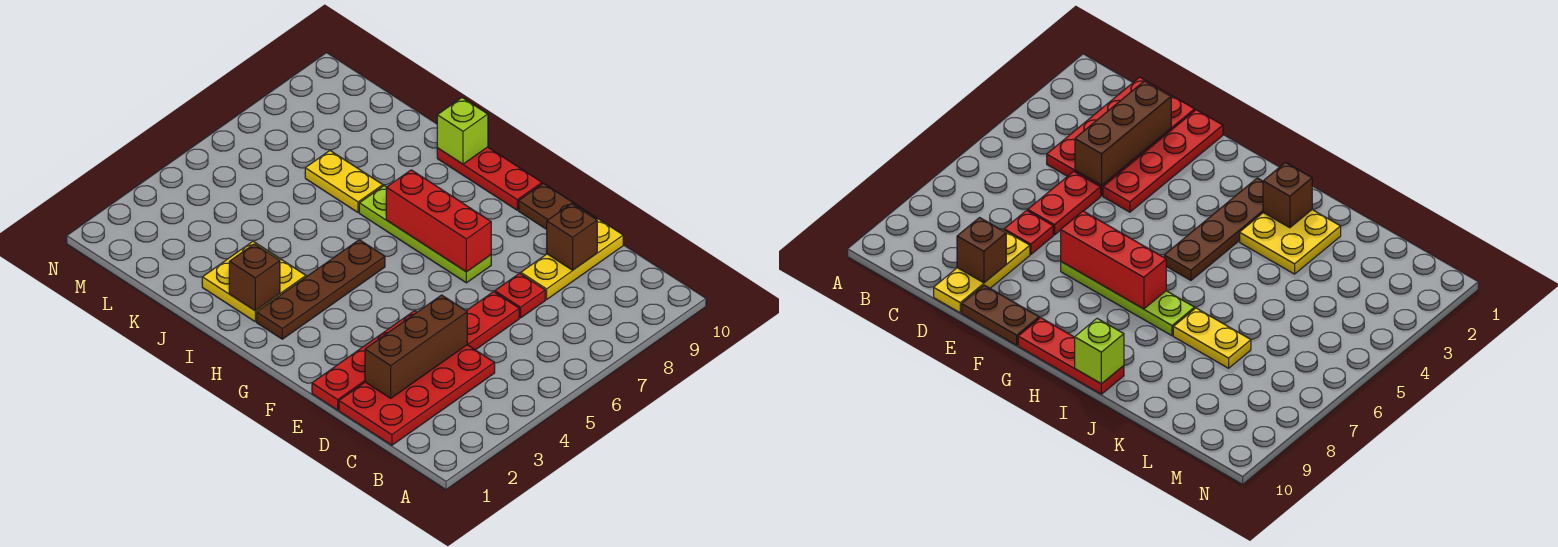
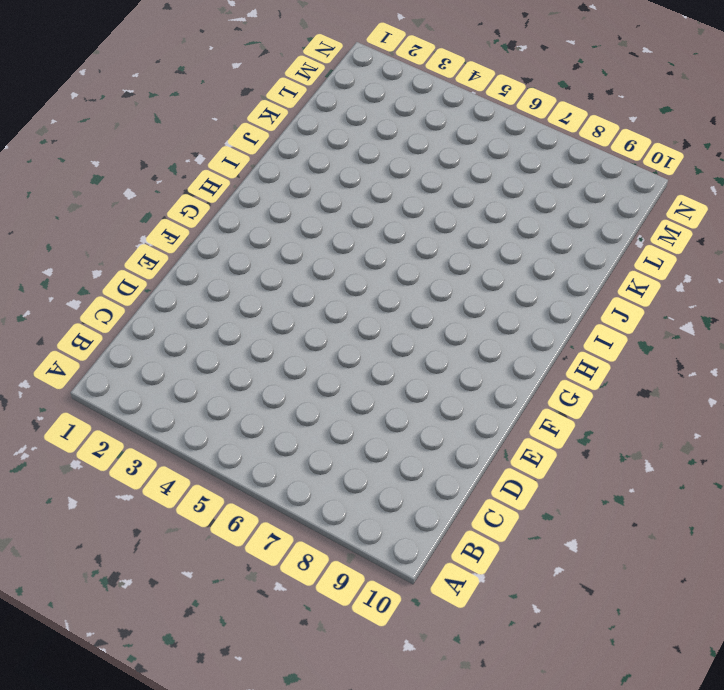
none -> red plate C1:D4 level 1
none -> red plate D5:D6 level 1
none -> red plate D7 level 1

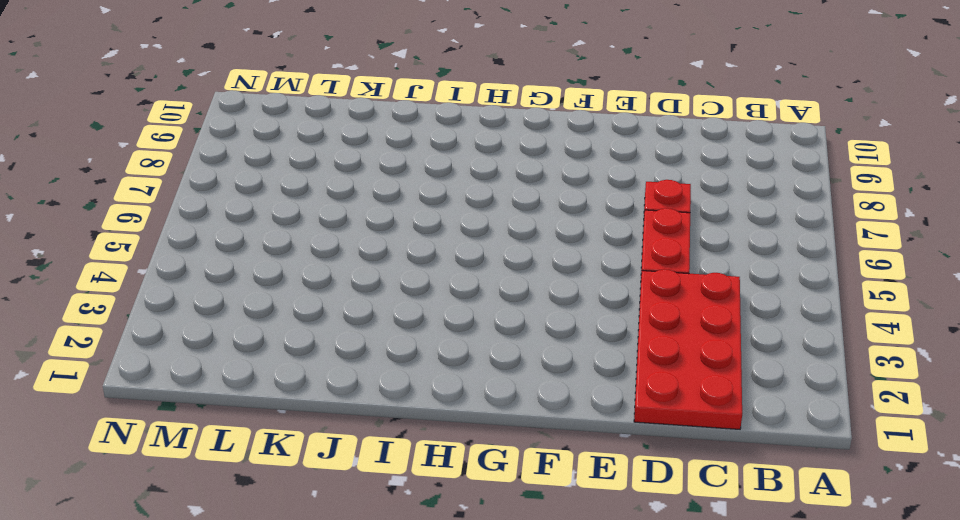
none -> yellow plate D8:D10 level 1
none -> red plate E1:E4 level 1
none -> brown plate E10:F10 level 1

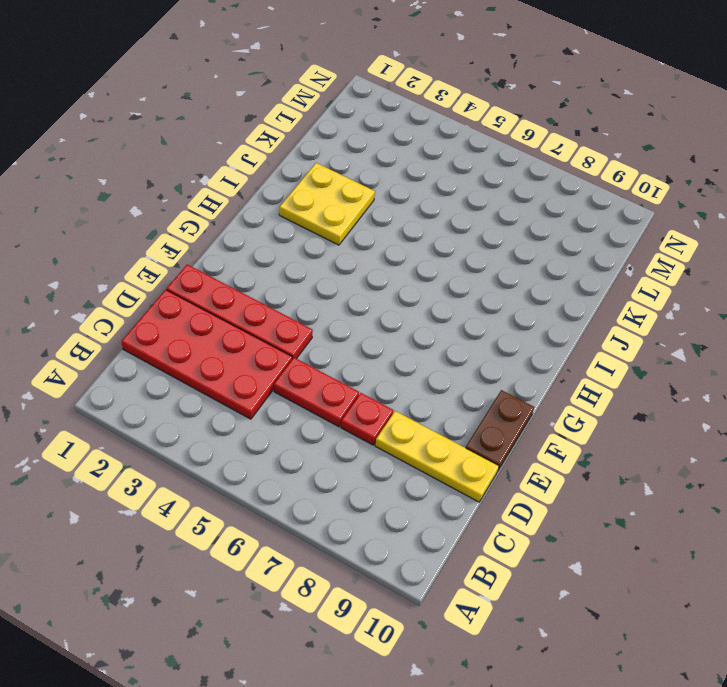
none -> lime plate F7:I7 level 1
none -> red plate G10:I10 level 1
none -> brown plate H2:H5 level 1

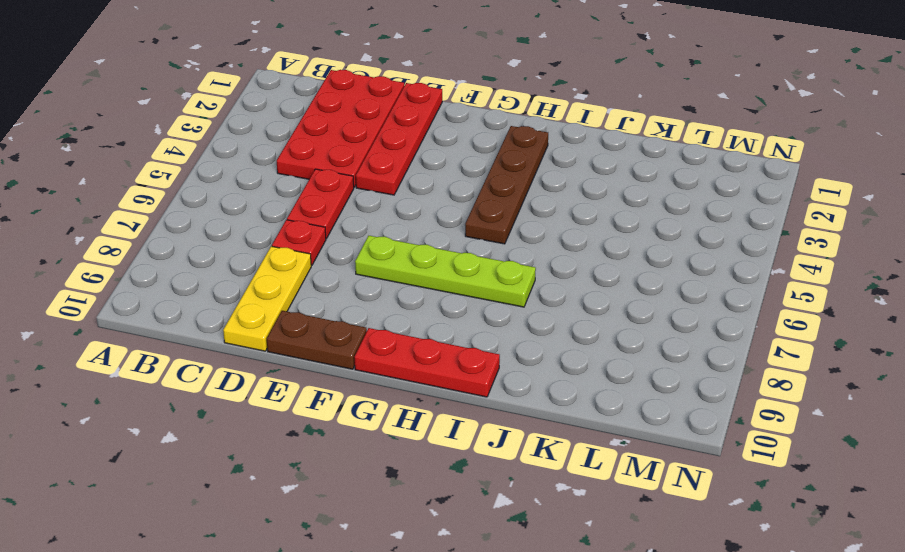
none -> yellow plate I2:J3 level 1
none -> yellow plate J7:K7 level 1
none -> brown brick D2:D4 level 2

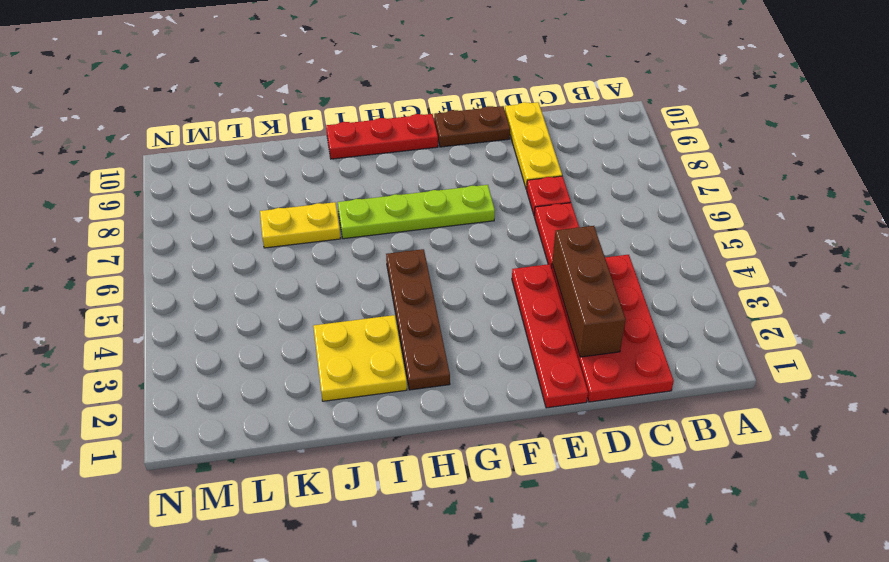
none -> brown brick D9 level 2
none -> red brick F7:H7 level 2
none -> brown brick I2 level 2

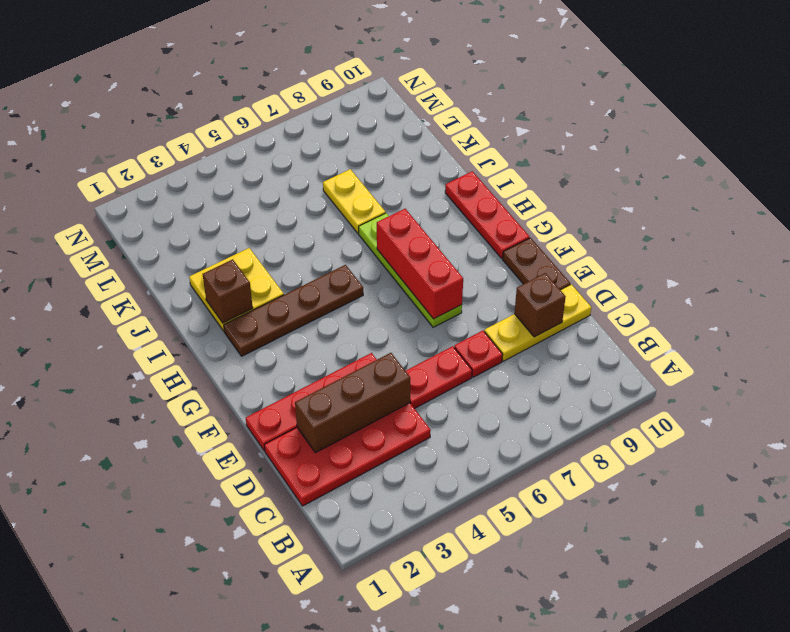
none -> lime brick I10 level 2

